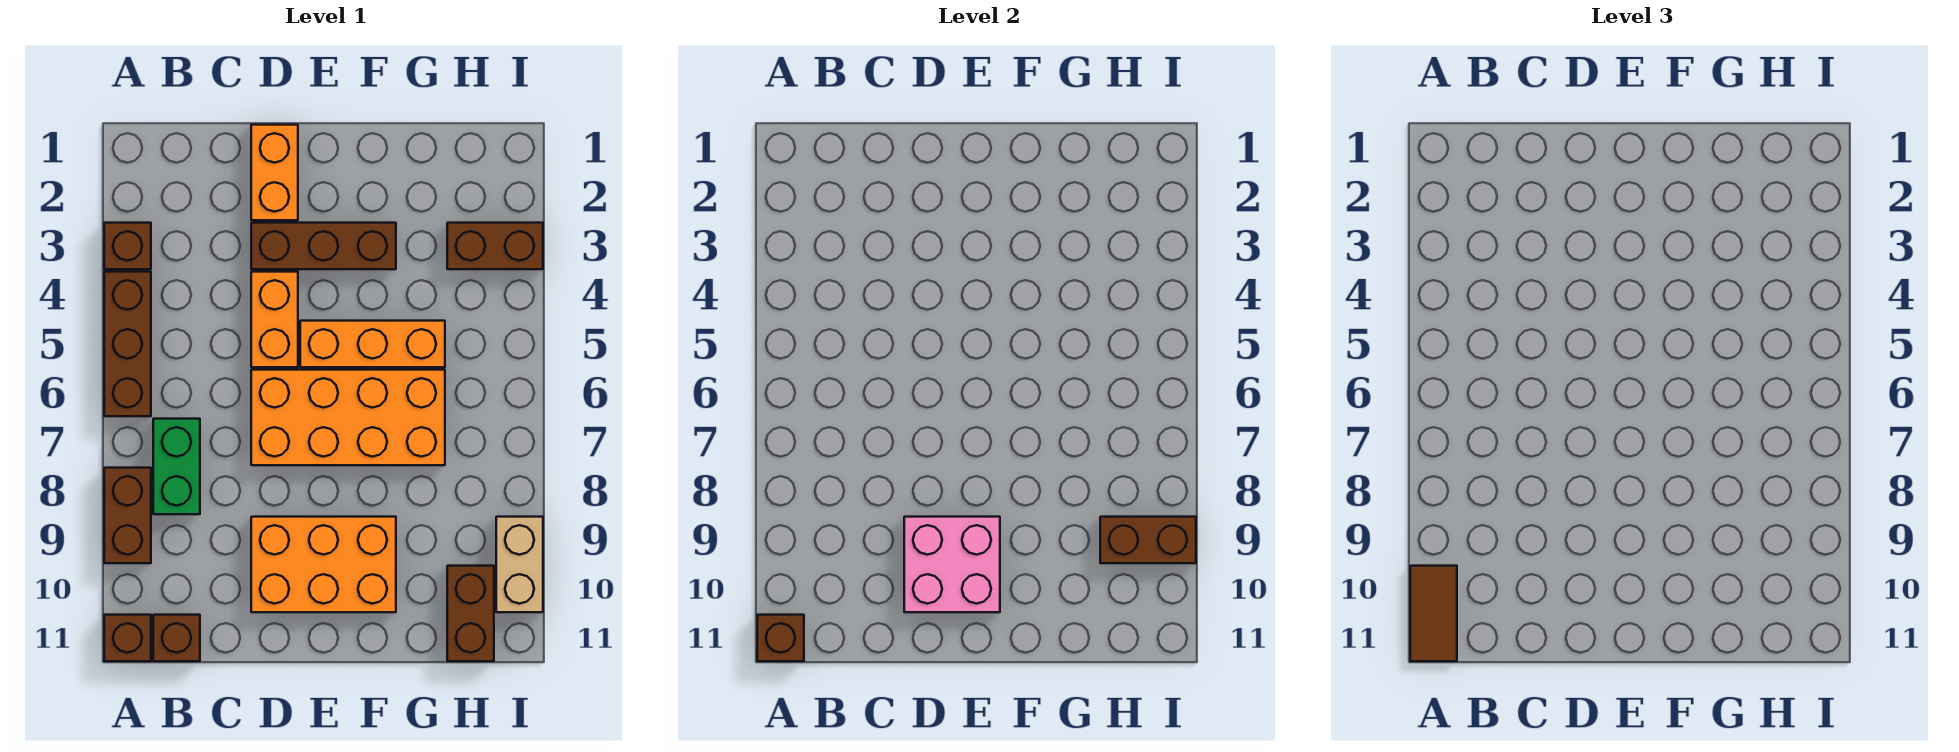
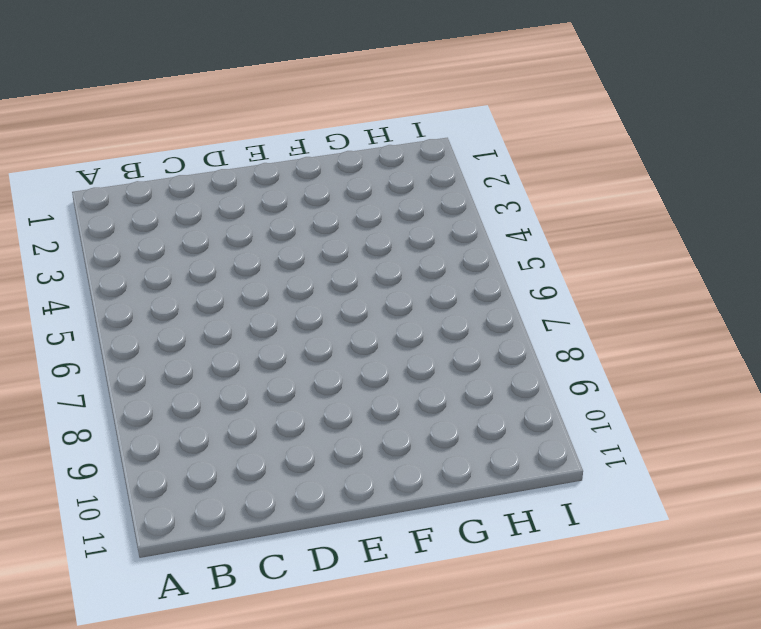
none -> brown brick A3 level 1
none -> brown brick A4:A6 level 1
none -> brown brick A8:A9 level 1

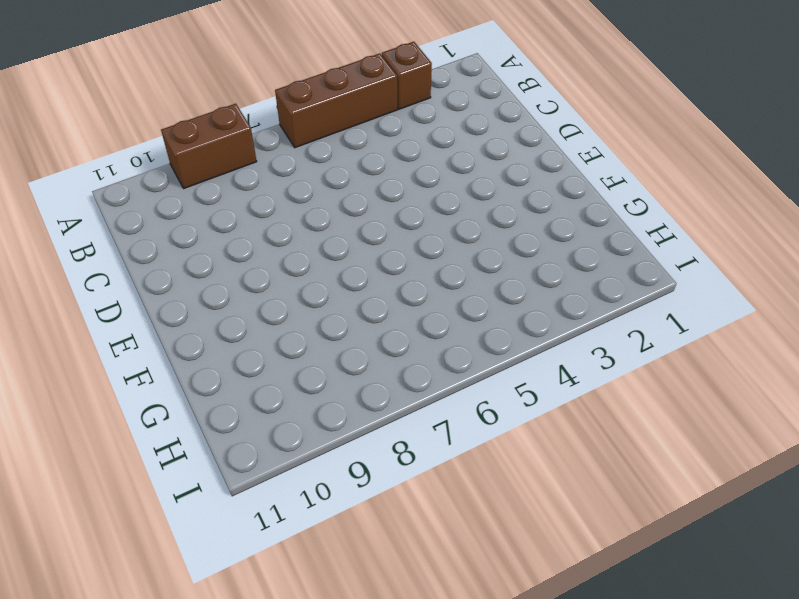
none -> brown brick A11 level 1
none -> green brick B7:B8 level 1
none -> brown brick B11 level 1

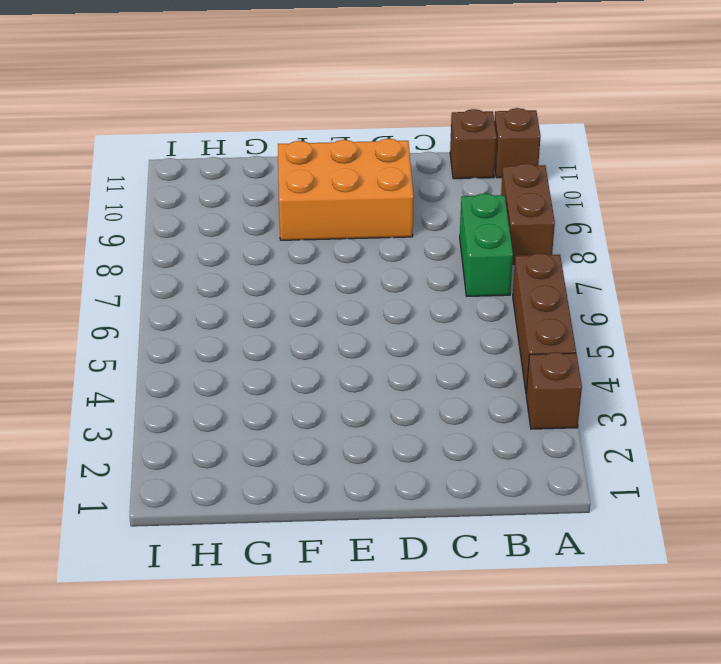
none -> orange brick D1:D2 level 1
none -> brown brick D3:F3 level 1
none -> orange brick D4:D5 level 1

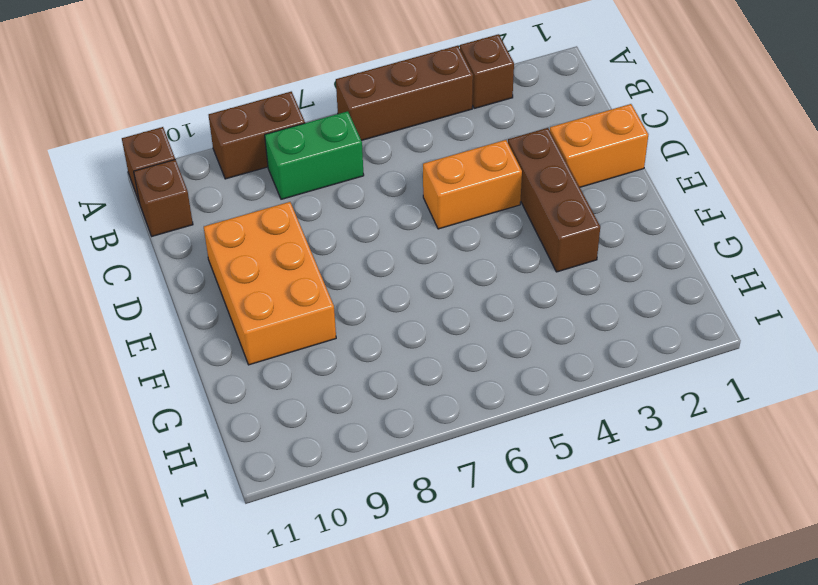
none -> orange brick D6:G7 level 1
none -> orange brick E5:G5 level 1
none -> brown brick H3:I3 level 1

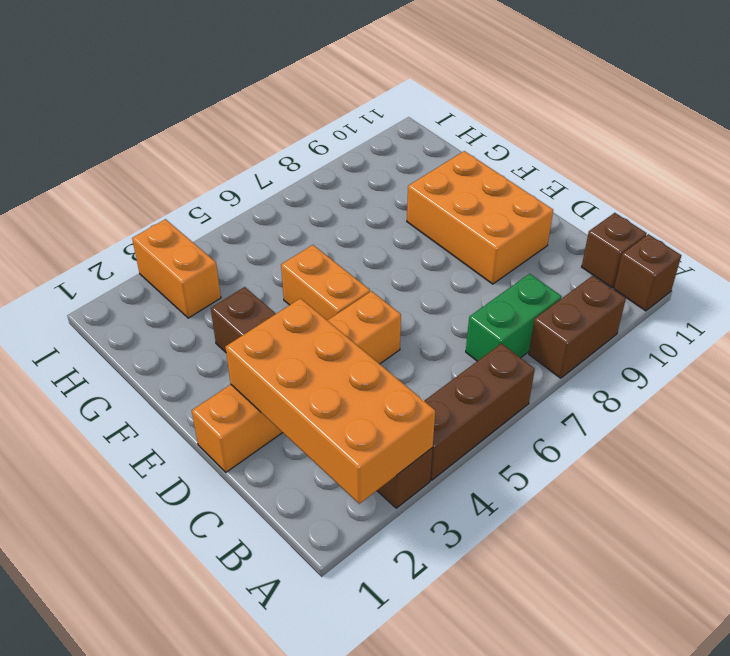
orange brick A2:D3 level 2 -> orange brick D6:G7 level 1
orange brick E5:F5 level 1 -> orange brick E5:G5 level 1
orange brick H3:I3 level 1 -> brown brick H3:I3 level 1
none -> brown brick H10:H11 level 1
none -> tan brick I9:I10 level 1
none -> brown brick A11 level 2

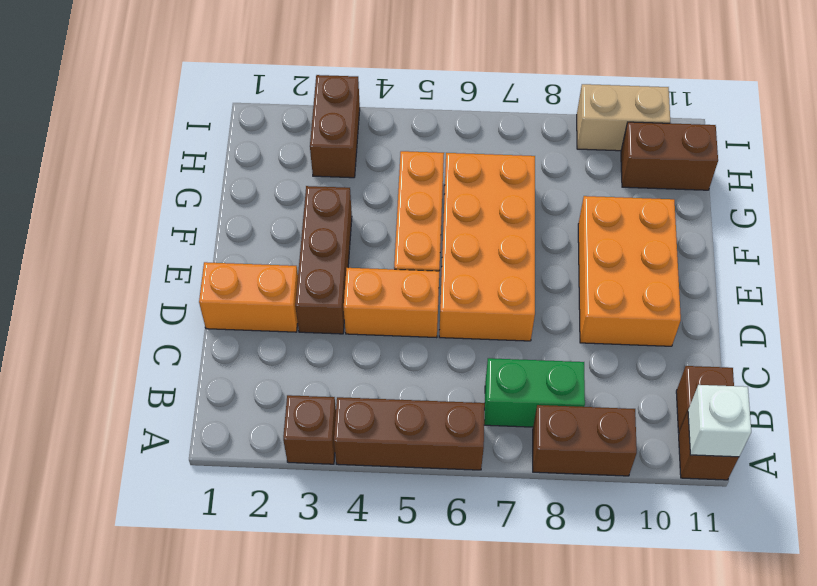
white brick A11 level 2 -> brown brick A11 level 2
none -> pink brick D9:E10 level 2
none -> brown brick H9:I9 level 2
none -> brown tile A10:A11 level 3

